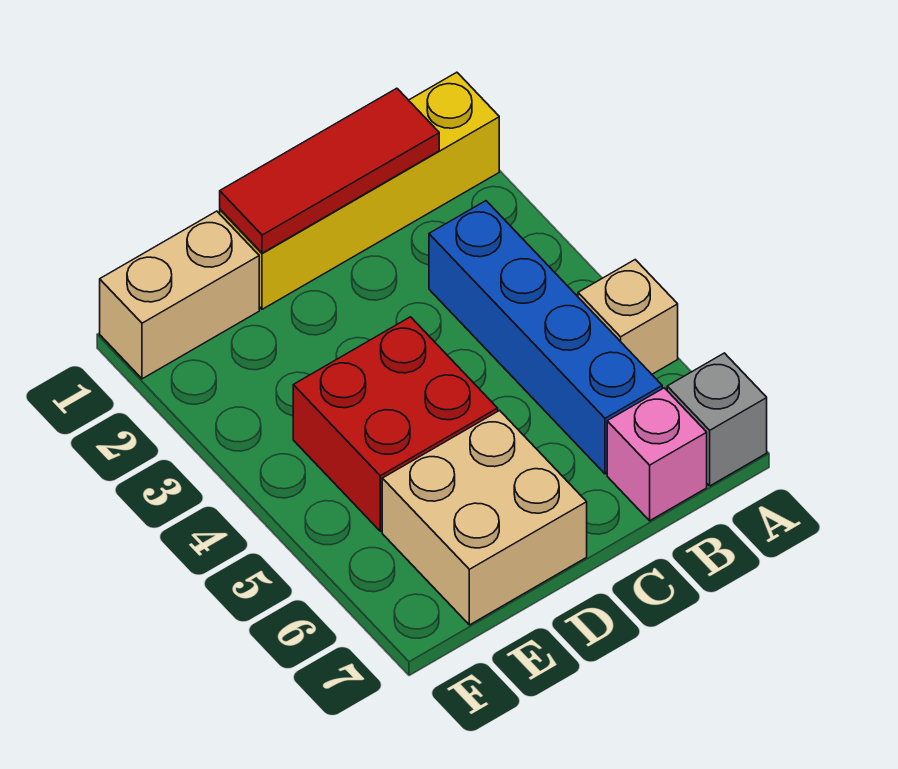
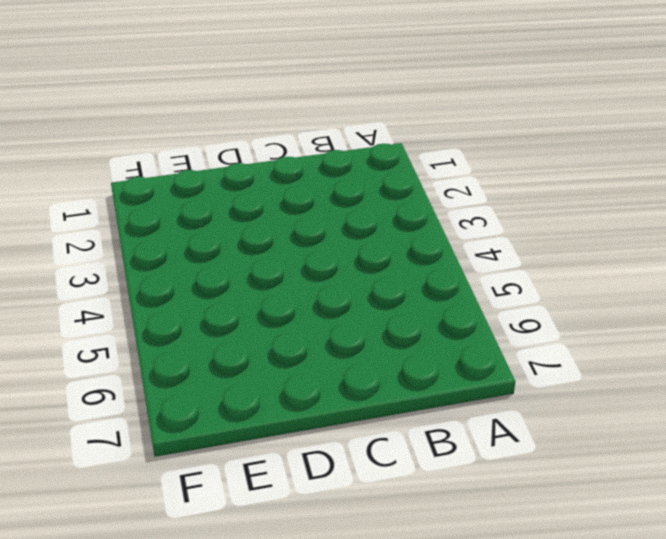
none -> yellow brick A1:D1 level 1
none -> tan brick A5 level 1

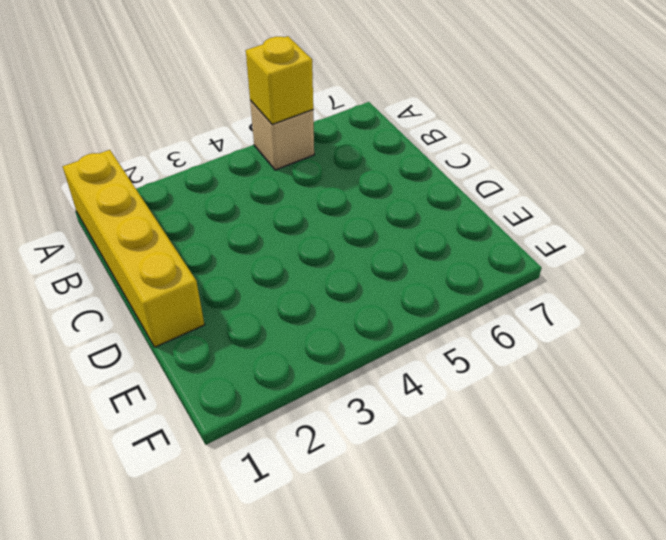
yellow brick A5 level 2 -> none
none -> grey brick A7 level 1
none -> blue brick B3:B6 level 1

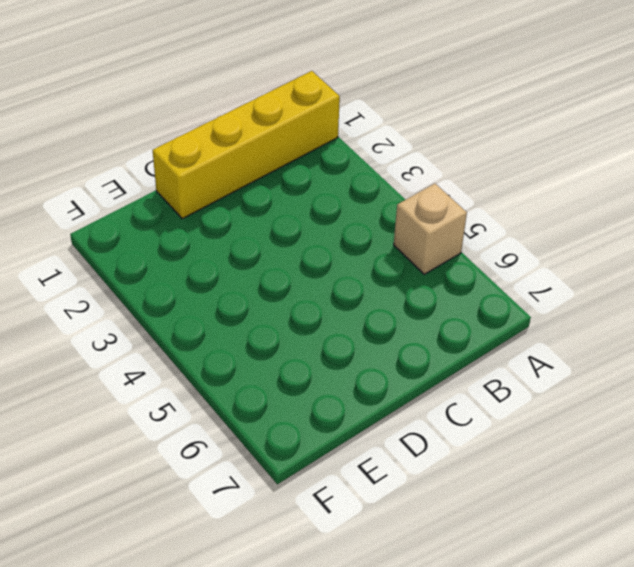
none -> grey brick A7 level 1
none -> blue brick B3:B6 level 1

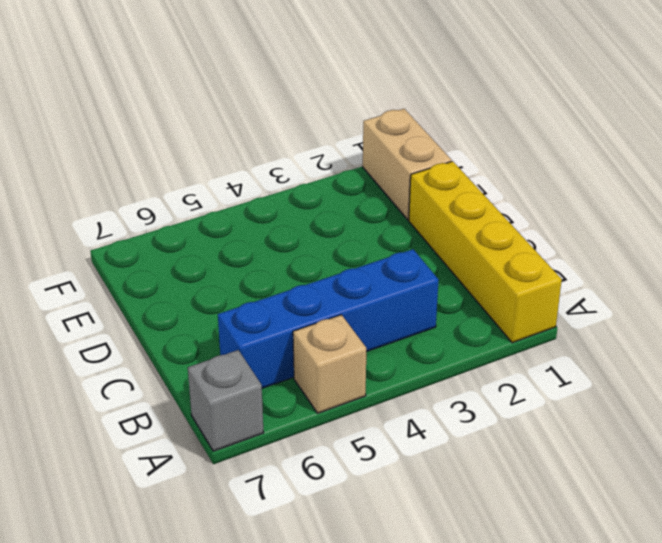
none -> pink brick B7 level 1
none -> red brick D4:E5 level 1

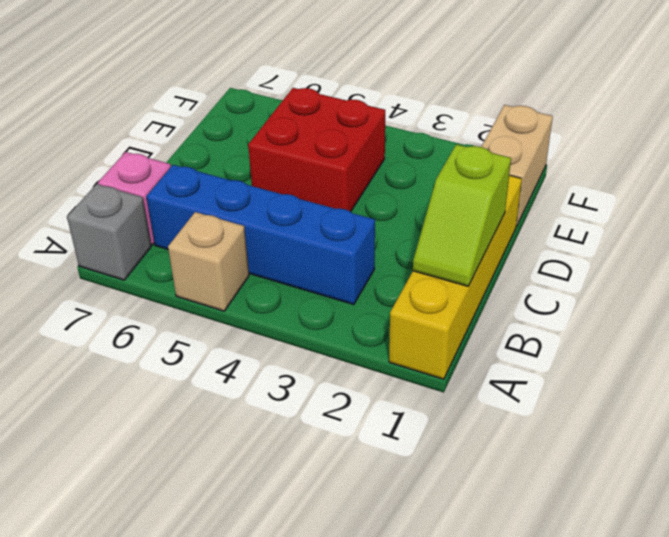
lime slope B1:C1 level 2 top C -> red tile B1:D1 level 2
none -> tan brick D6:E7 level 1

